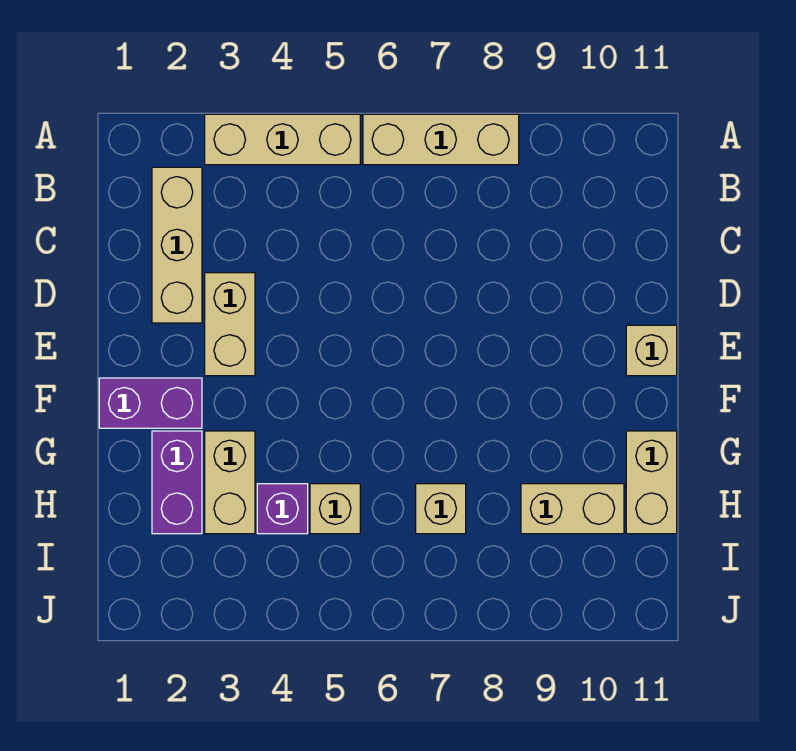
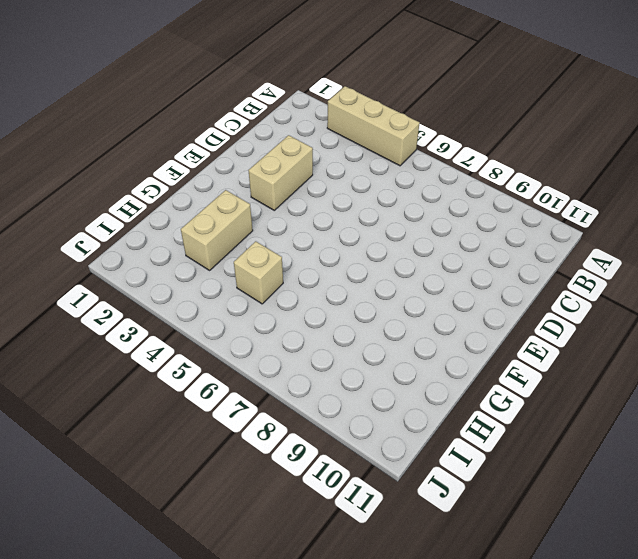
none -> tan brick A6:A8 level 1
none -> tan brick B2:D2 level 1
none -> tan brick E11 level 1

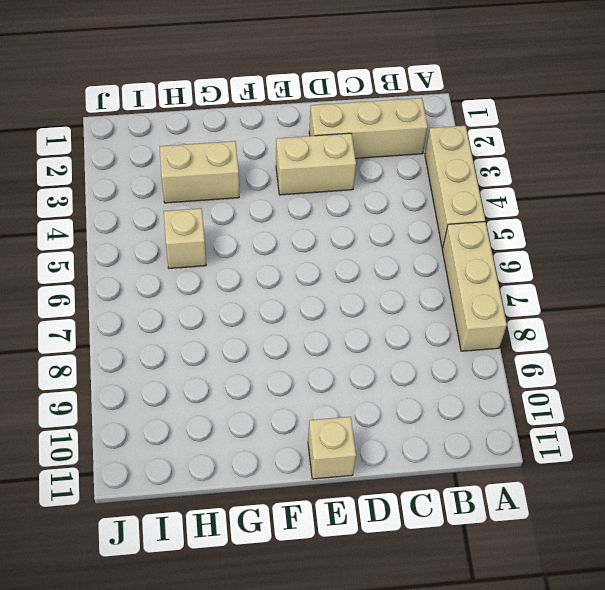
none -> purple brick F1:F2 level 1
none -> purple brick G2:H2 level 1
none -> tan brick G11:H11 level 1

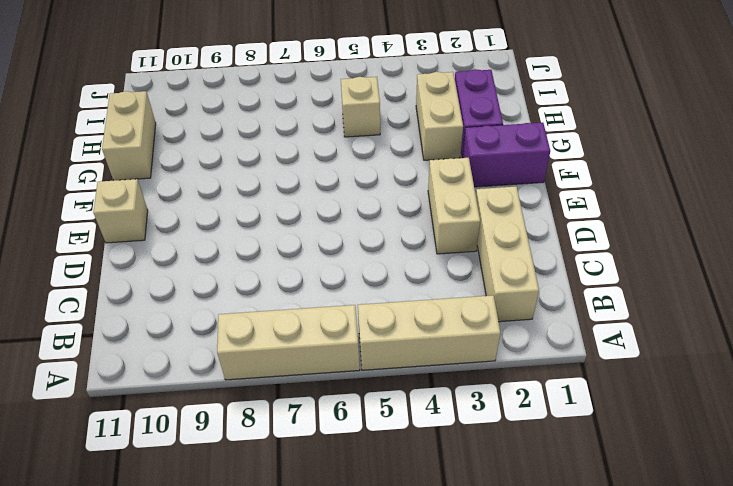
none -> purple brick H4 level 1
none -> tan brick H7 level 1
none -> tan brick H9:H10 level 1

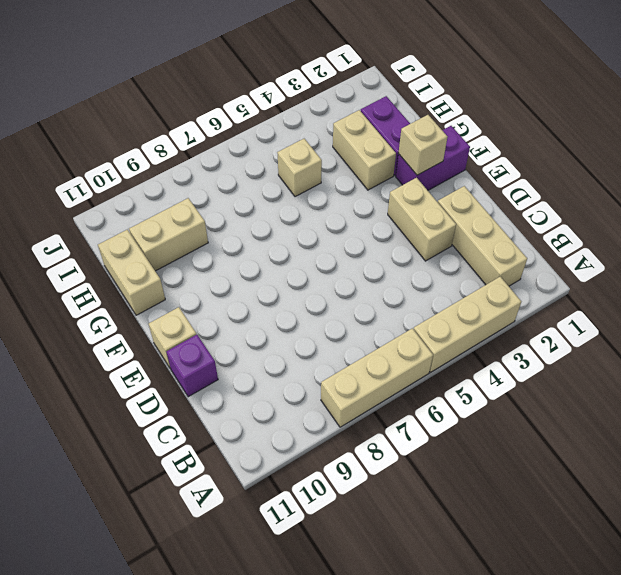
purple brick D11 level 1 -> purple brick H4 level 1
tan brick F2 level 2 -> tan brick H7 level 1

